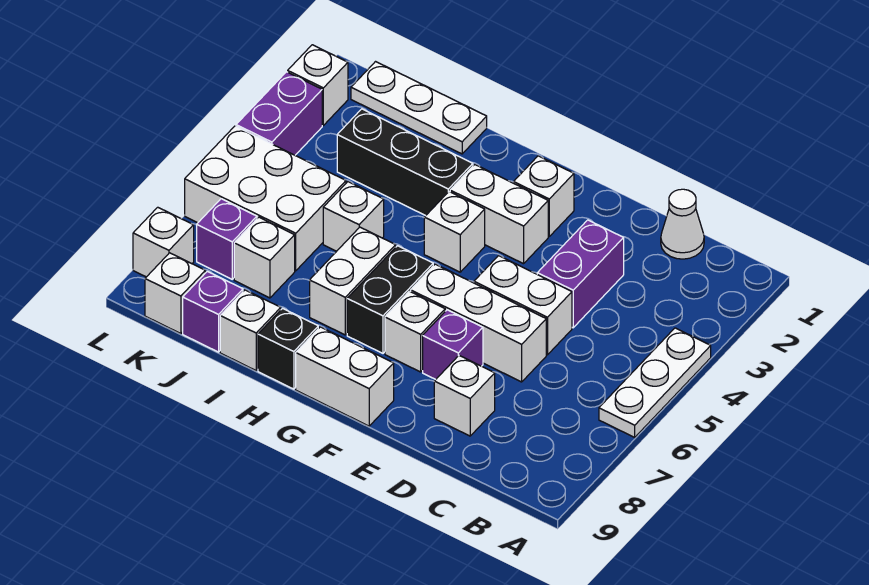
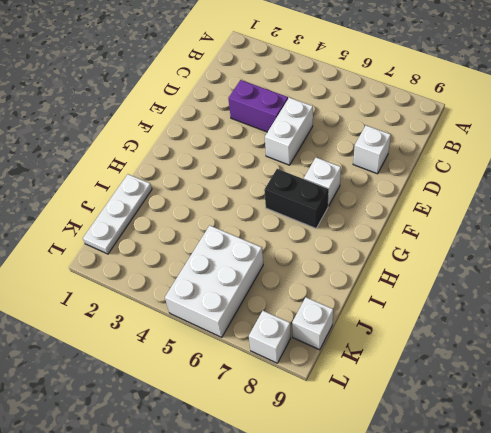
none -> white plate A4:A6 level 1
none -> white cone C1 level 1
none -> white brick D6:F6 level 1

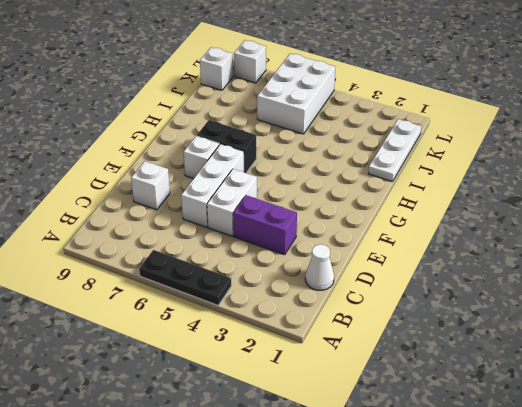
black plate A4:A6 level 1 -> white plate A4:A6 level 1
none -> purple brick E7 level 1
none -> white brick F2 level 1
none -> white brick F3:G3 level 1

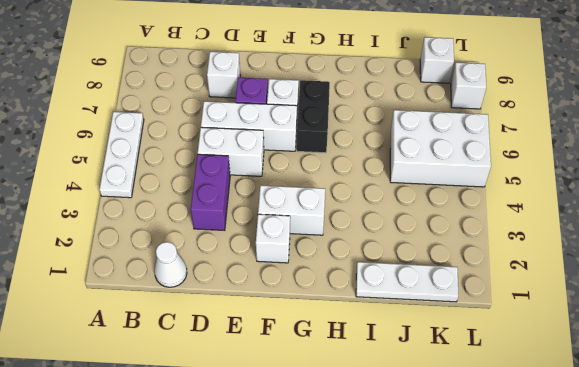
none -> white brick F9:G9 level 1
none -> white brick G4 level 1
none -> black brick H3:J3 level 1

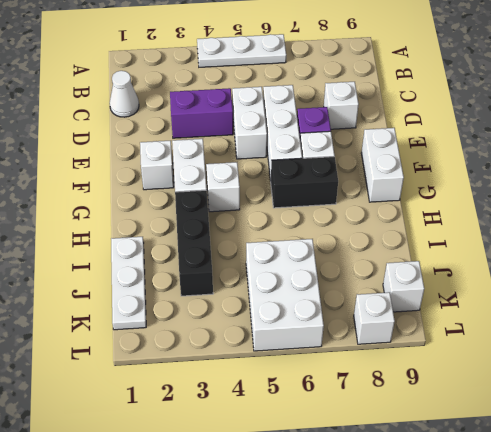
none -> white brick H6:H7 level 1
none -> black brick H9 level 1
none -> white brick I5 level 1

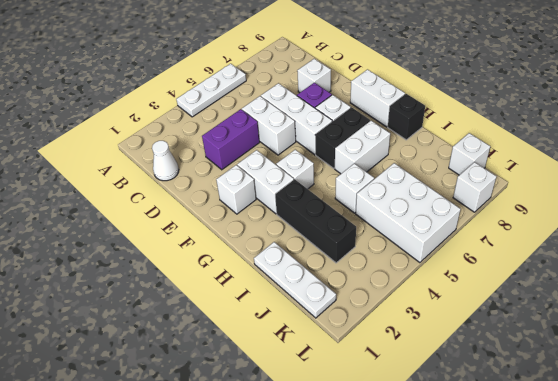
none -> white brick I9 level 1
none -> white brick J7 level 1
none -> purple brick J9 level 1

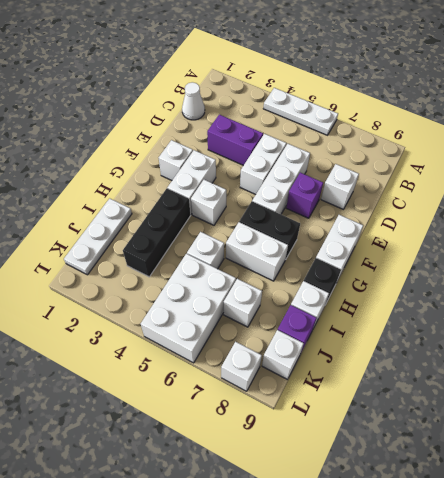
none -> white brick F7 level 1
none -> purple brick K7 level 1
none -> white brick L2 level 1

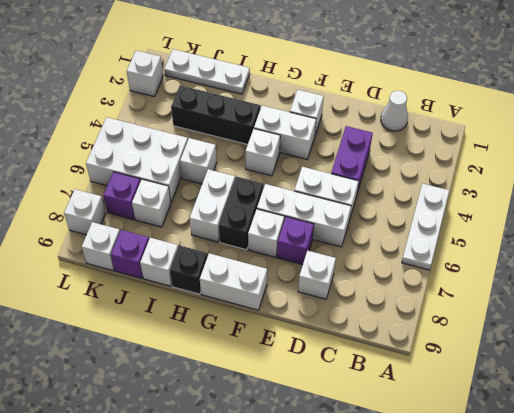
none -> purple brick L3:L4 level 1

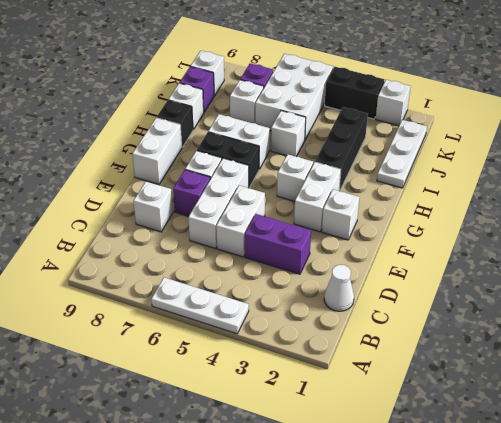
black brick L3:L4 level 1 -> purple brick L3:L4 level 1
none -> white brick L8 level 1

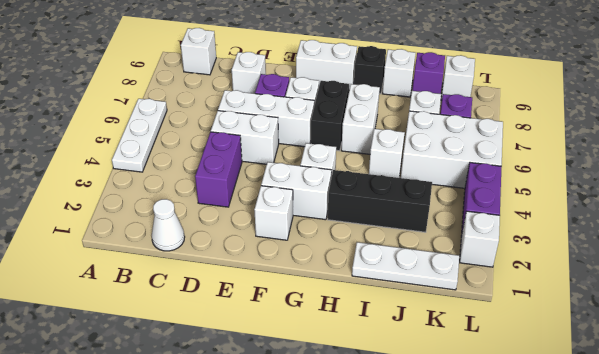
white brick B9 level 1 -> white brick L8 level 1

